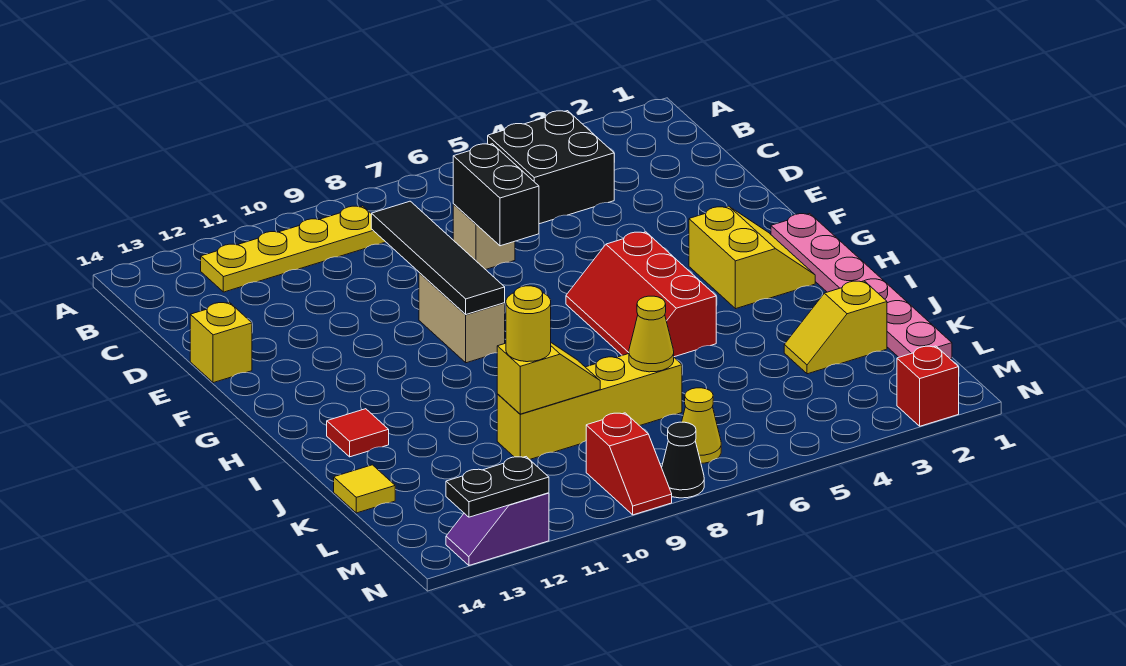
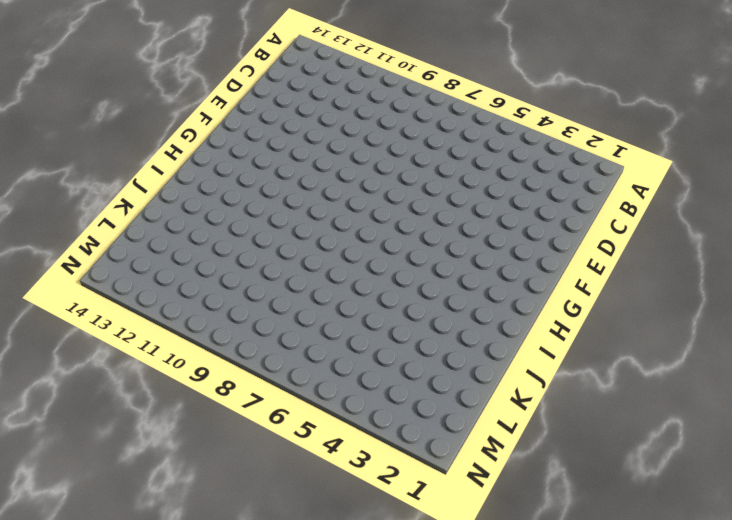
none -> black brick B4:C5 level 1
none -> yellow plate B9:B12 level 1
none -> tan brick D7 level 1

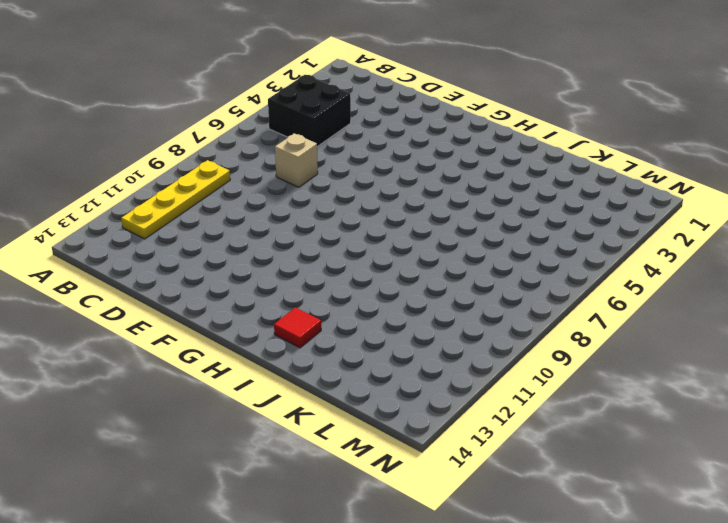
none -> yellow brick E14 level 1
none -> tan brick F9:G9 level 1
none -> pink plate G1:L1 level 1

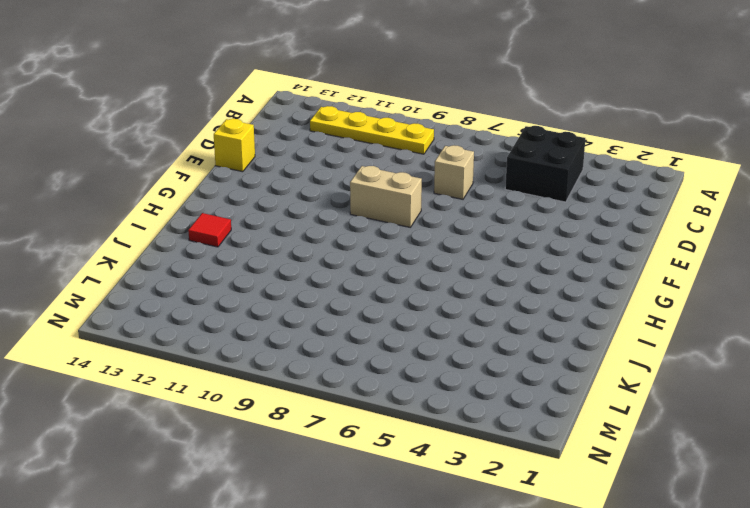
tan brick F8:F9 level 1 -> tan brick F9:G9 level 1
none -> pink plate G1:L1 level 1
none -> yellow slope G2:H3 level 1 top 3
none -> red slope G5:I6 level 1 top 5

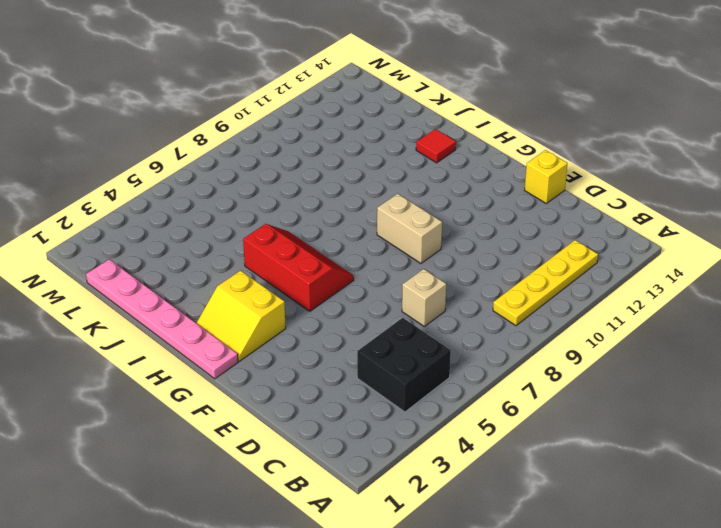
none -> yellow slope K2:K3 level 1 top 2
none -> yellow brick K7:K10 level 1
none -> yellow tile K14 level 1

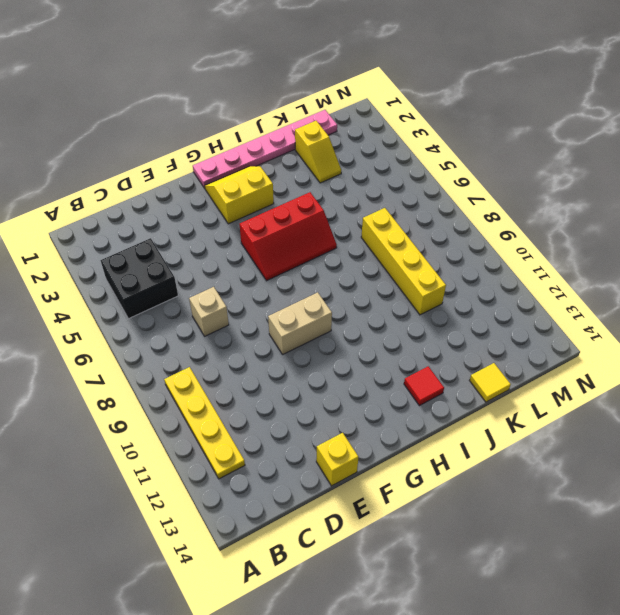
none -> yellow cone M7 level 1
none -> red slope M9:N9 level 1 top M
none -> red brick N2 level 1

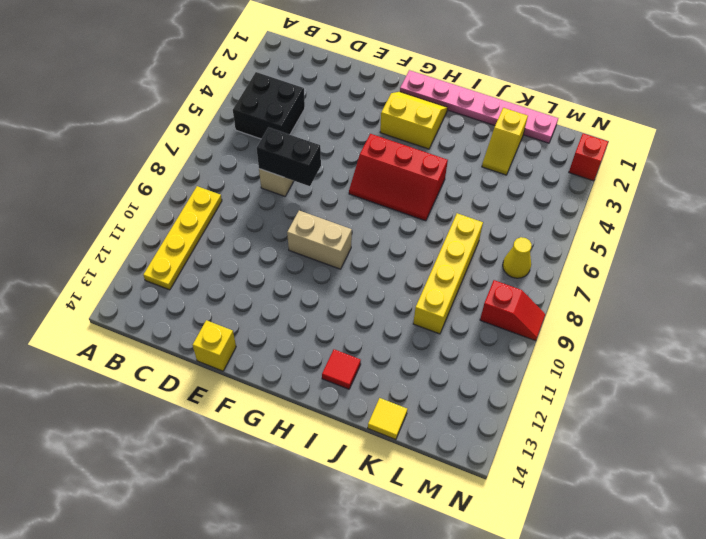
none -> black cone N8 level 1
none -> purple slope N12:N13 level 1 top 12
none -> black tile D9:G9 level 2

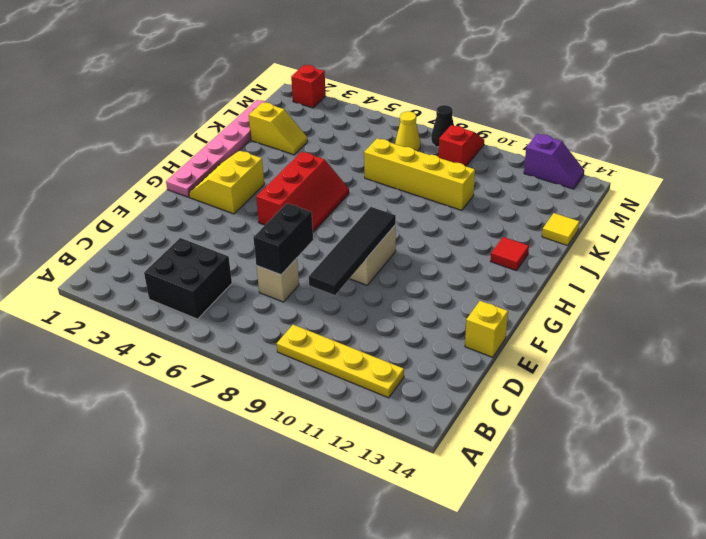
none -> yellow cone K7 level 2
none -> yellow slope K9:K10 level 2 top 10
none -> black plate N12:N13 level 2

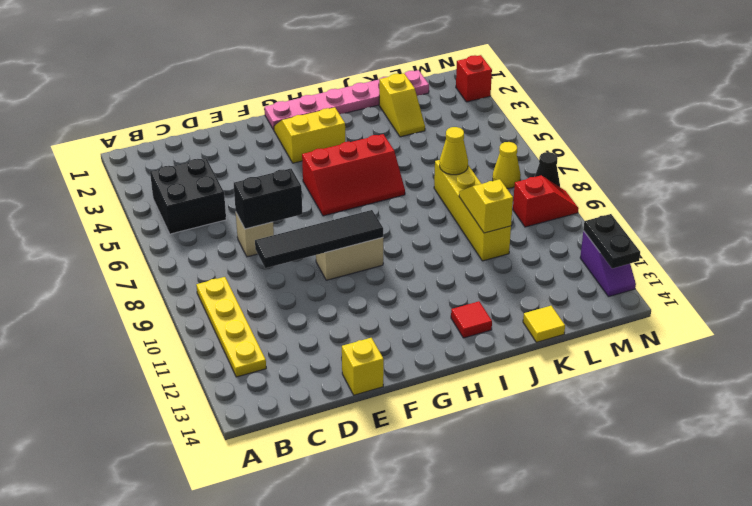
none -> yellow round brick K10 level 3

